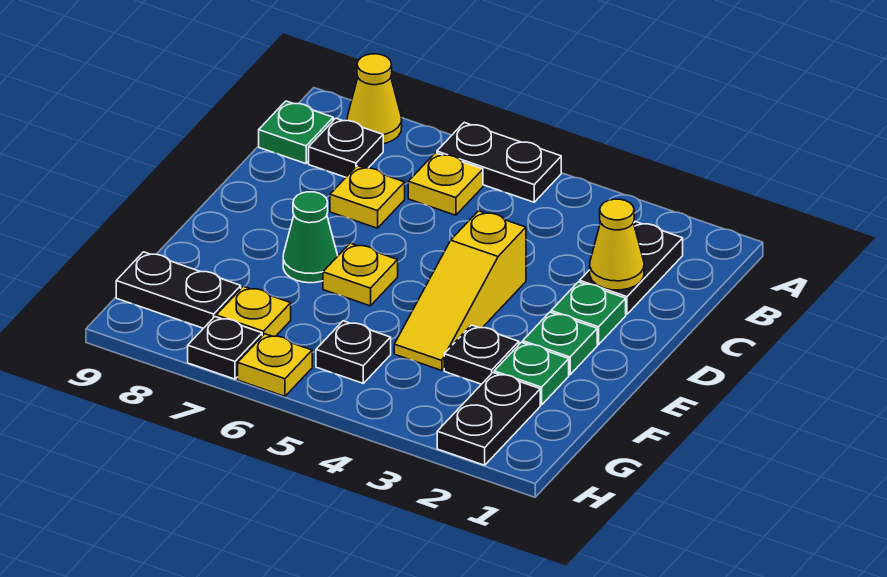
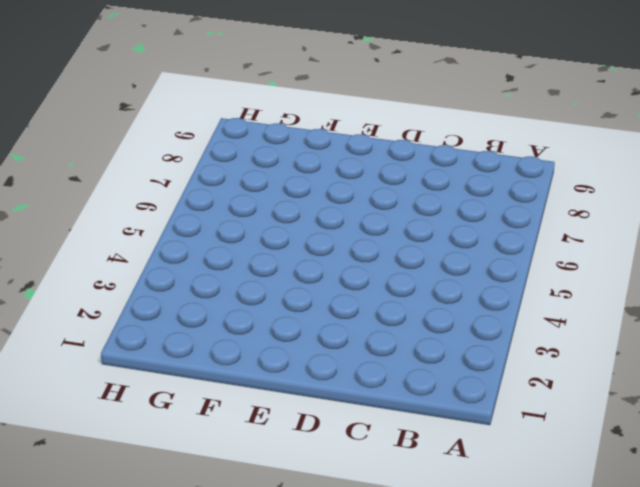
none -> black plate A5:A6 level 1
none -> yellow cone A8 level 1
none -> black plate B2:C2 level 1

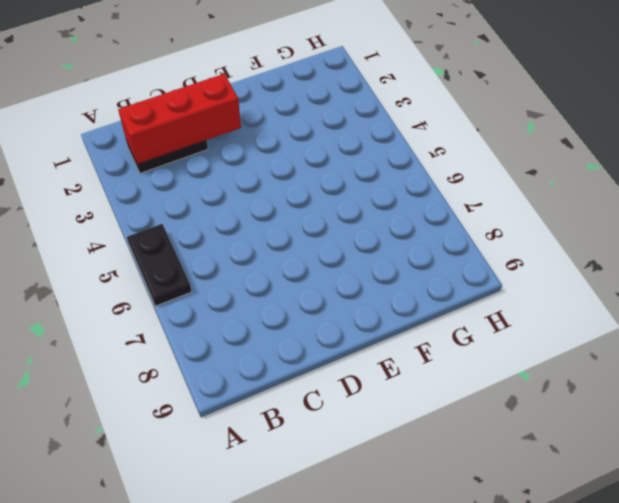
red brick B2:D2 level 2 -> yellow cone C2 level 2
none -> yellow cone A8 level 1
none -> yellow plate B6 level 1
none -> black plate B8 level 1

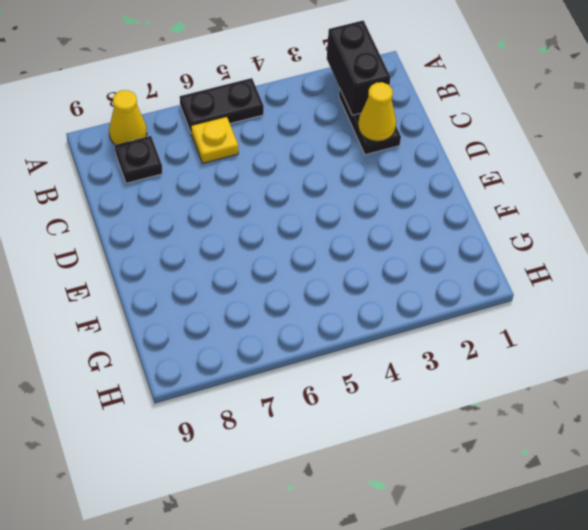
black brick A2:B2 level 2 -> none
none -> green plate B9 level 1
none -> yellow plate C7 level 1
none -> green plate D2 level 1

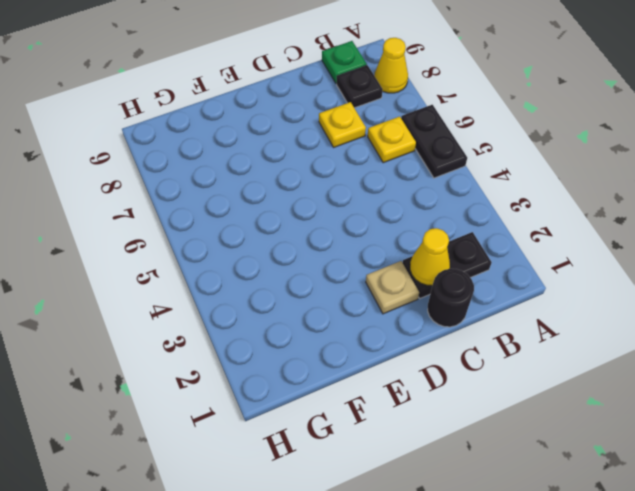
black round brick C1 level 1 -> none
tan plate D2 level 1 -> green plate D2 level 1
none -> yellow slope D4:F4 level 1 top D
none -> green plate E2 level 1
none -> yellow plate E6 level 1

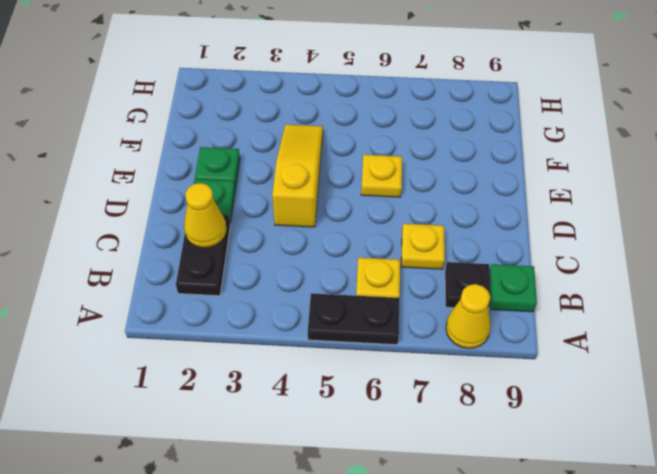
none -> green cone E7 level 1
none -> green plate F2 level 1
none -> black plate F3 level 1

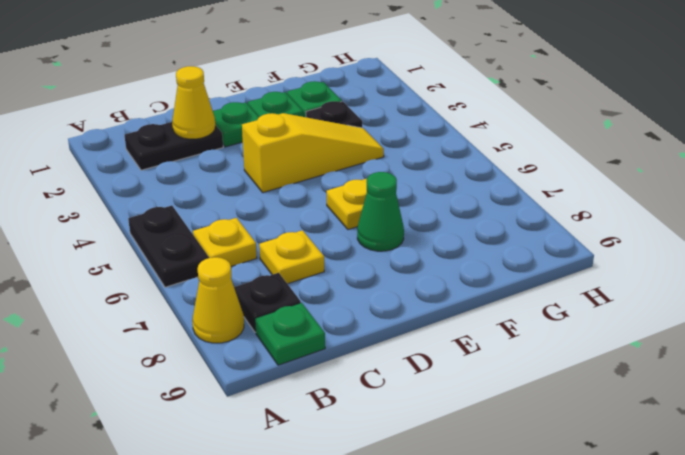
none -> black plate G2:H2 level 1
none -> black plate G5 level 1
none -> yellow plate G7 level 1

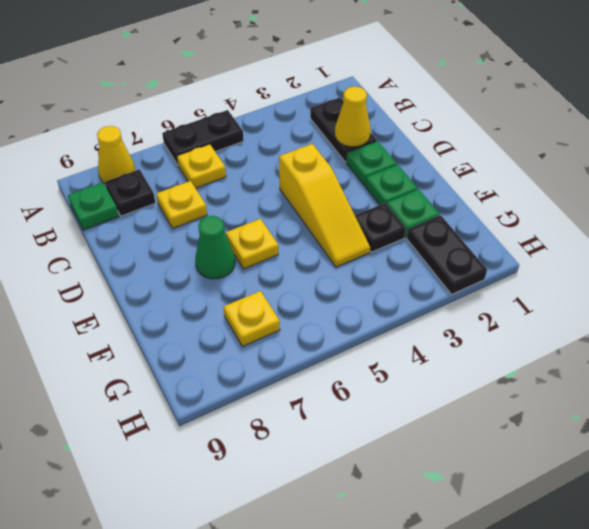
none -> black plate G5 level 1
none -> black plate G8:G9 level 1
none -> yellow plate H6 level 1

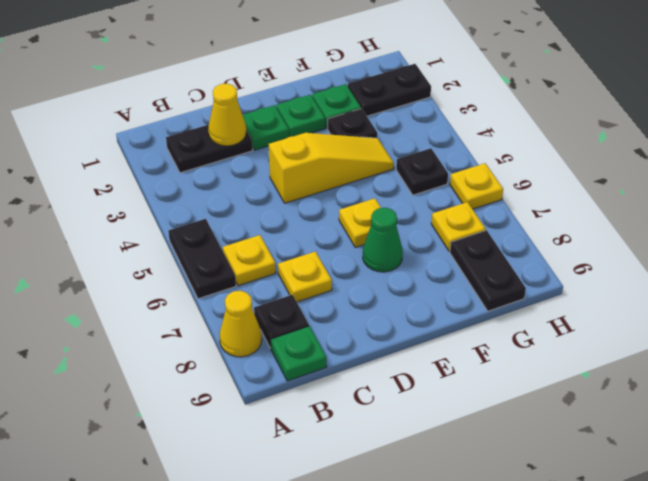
none -> black plate H7 level 1

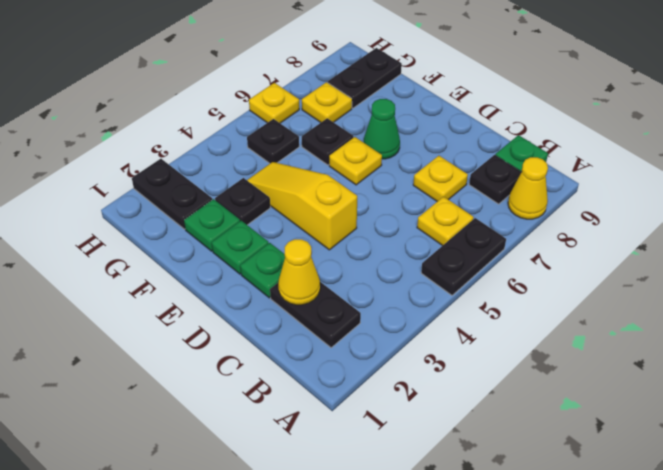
black plate F6 level 1 -> black plate H7 level 1

